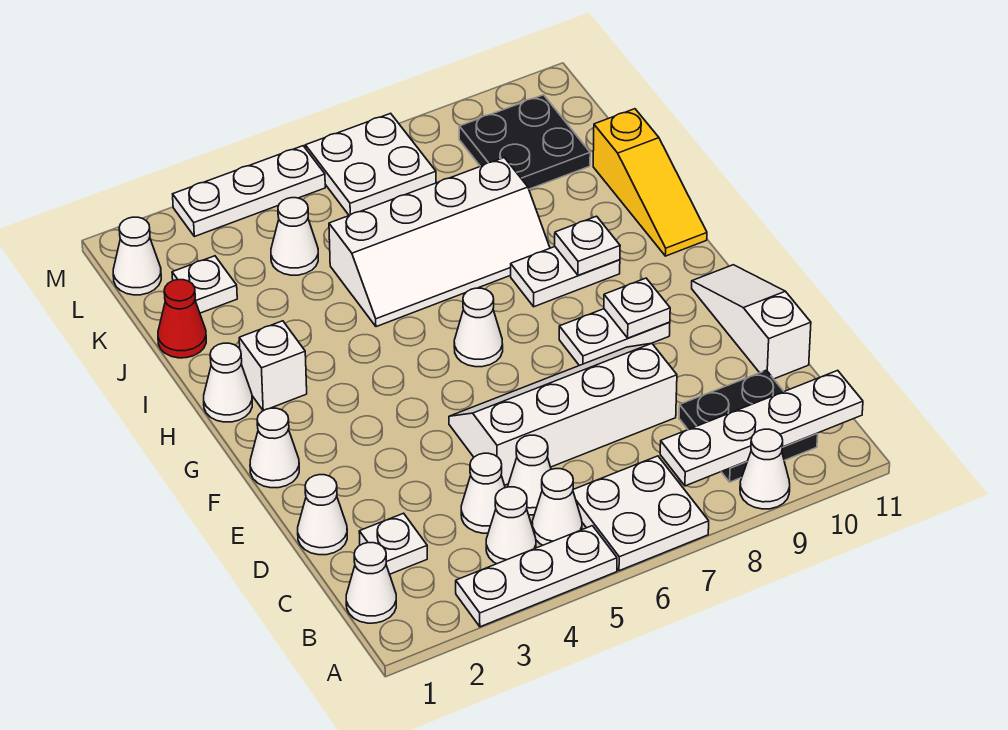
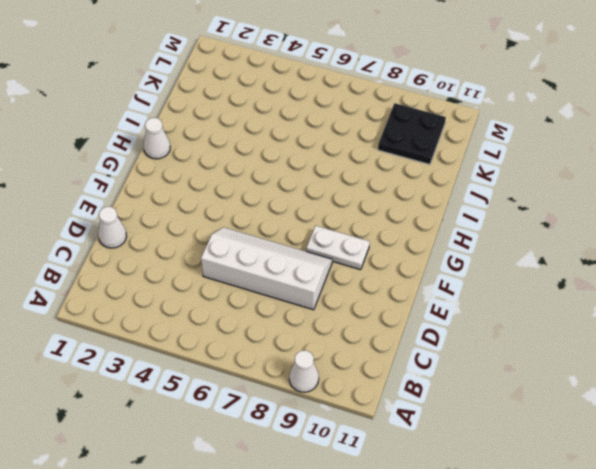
none -> white plate A3:A5 level 1
none -> white plate A6:B7 level 1
none -> white cone B1 level 1
none -> white cone B4 level 1

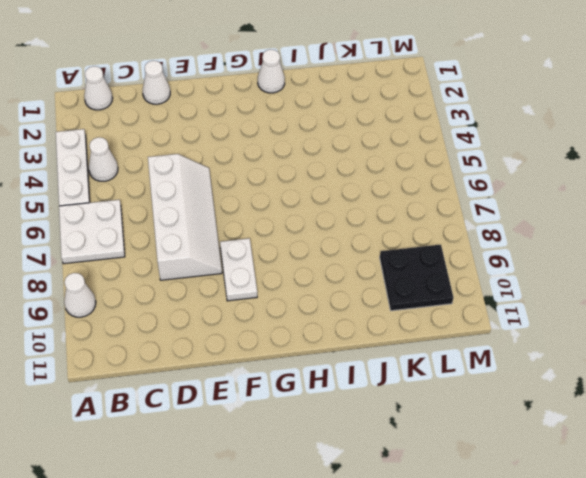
none -> white cone B5 level 1
none -> black plate B9:C10 level 1
none -> white plate C2 level 1
none -> white cone C4 level 1

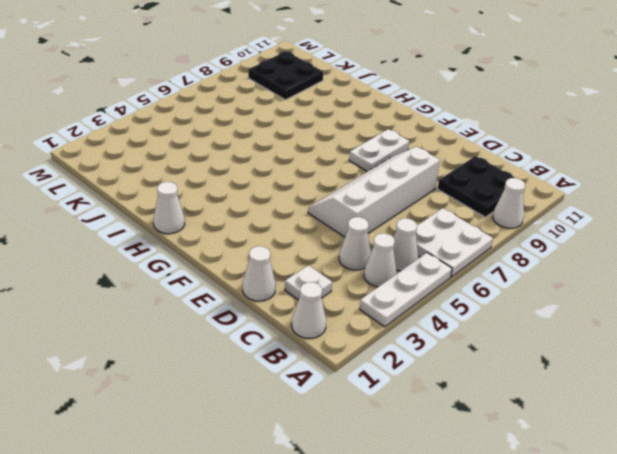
none -> white cone C5 level 1
none -> white slope D11:F11 level 1 top D
none -> white cone F1 level 1
none -> white cone G6 level 1

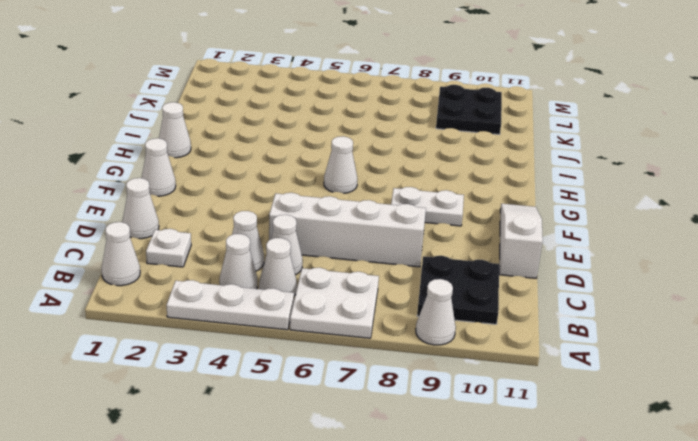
none -> white brick H2 level 1
none -> white plate H8:H9 level 1
none -> yellow slope H11:J11 level 1 top J
none -> white slope I5:J8 level 1 top J

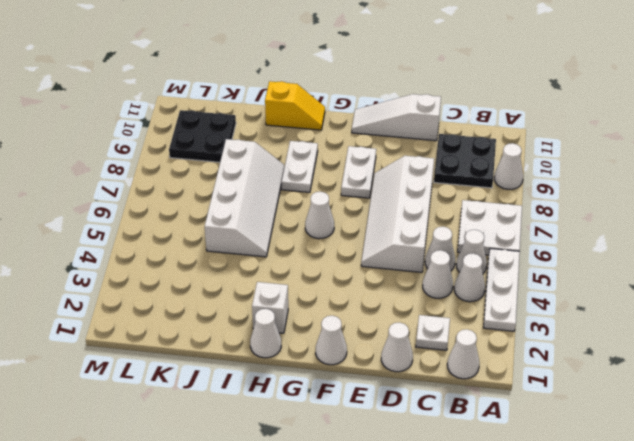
yellow slope H11:I11 level 1 top I -> yellow slope H11:J11 level 1 top J
none -> red cone J1 level 1
none -> white plate K2 level 1
none -> white cone K4 level 1
none -> white cone L1 level 1

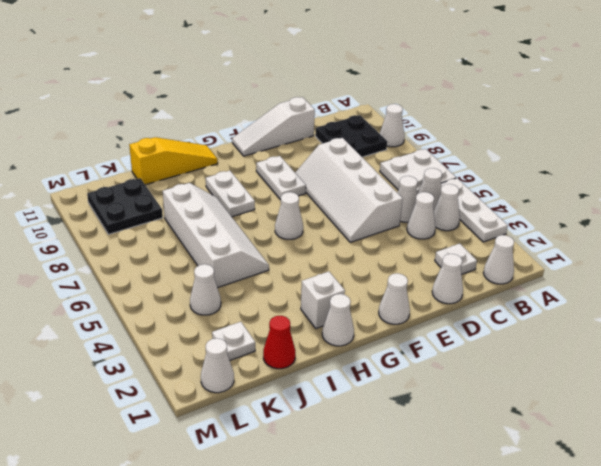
none -> white plate L6:M7 level 1
none -> white plate M3:M5 level 1
none -> white plate B8:B11 level 2
none -> white plate F9 level 2

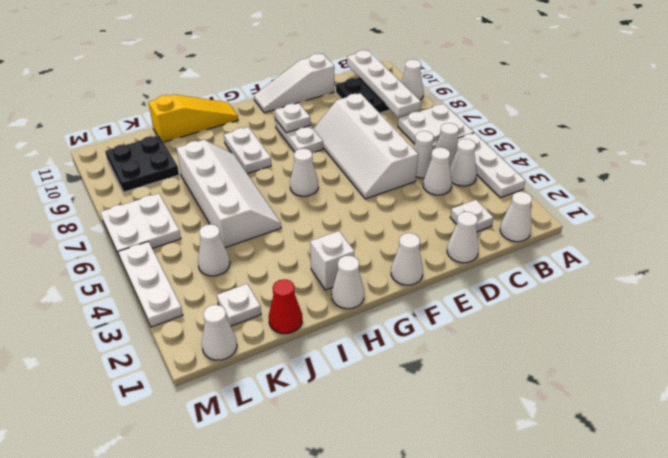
none -> white plate H9 level 2

